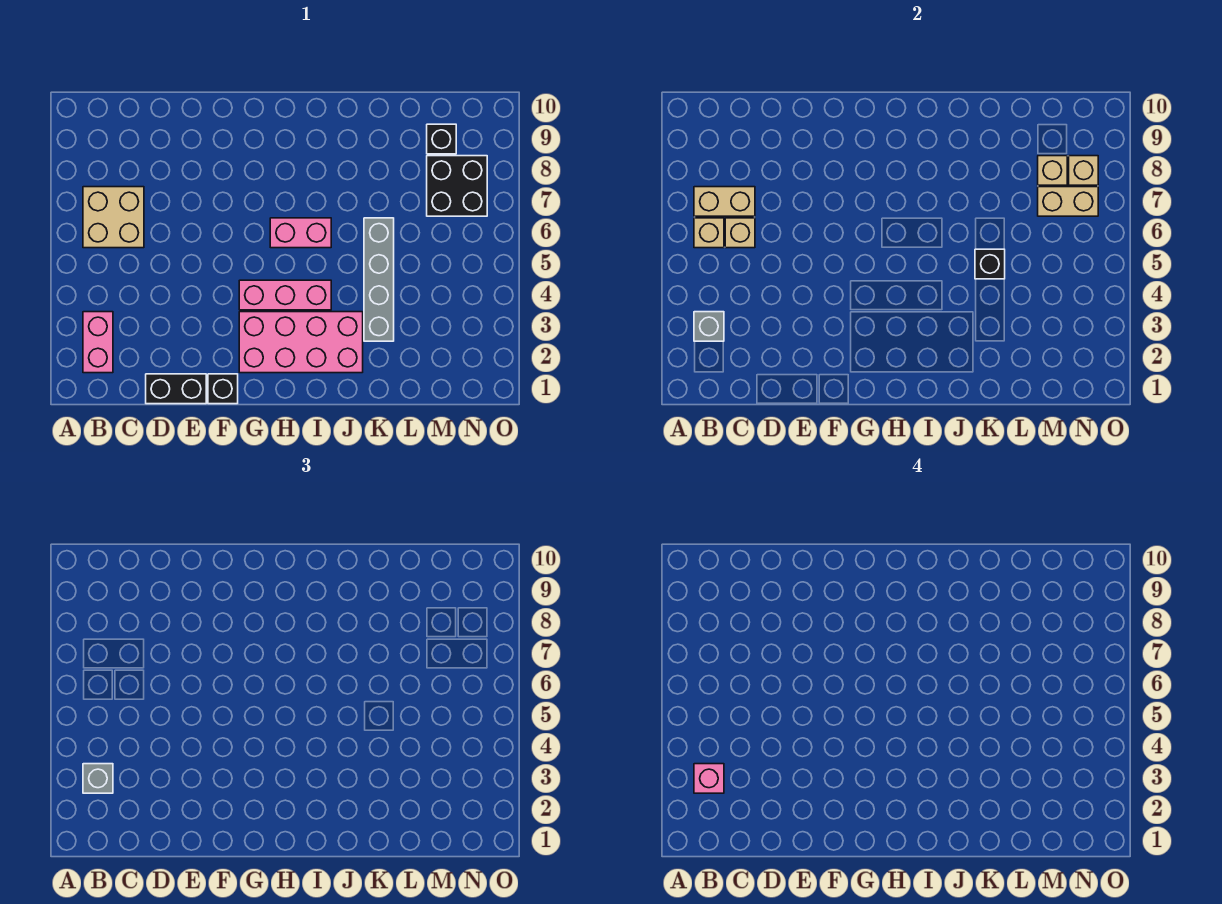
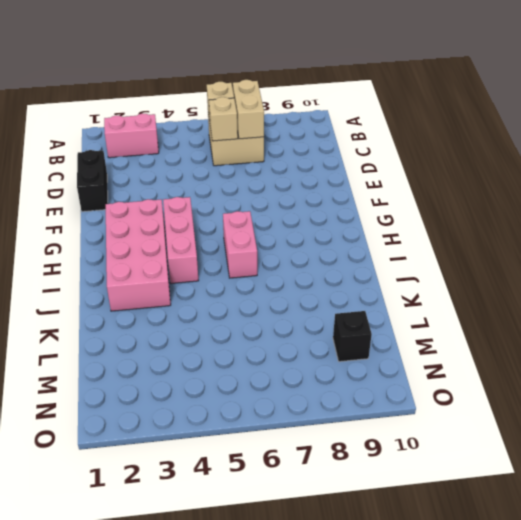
none -> black brick F1 level 1
none -> grey brick K3:K6 level 1
none -> black brick M7:N8 level 1

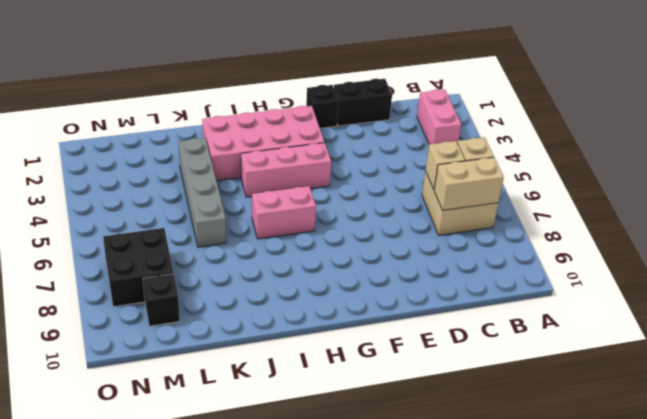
none -> grey brick B3 level 2
none -> black brick K5 level 2
none -> tan brick M7:N7 level 2

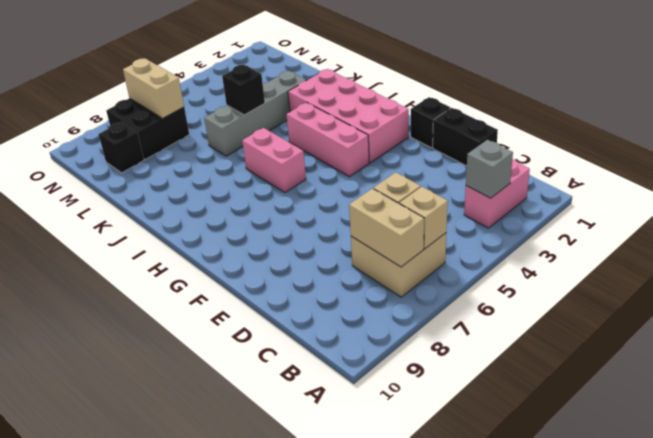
none -> tan brick M8 level 2
none -> tan brick N8 level 2
none -> grey brick B3 level 3

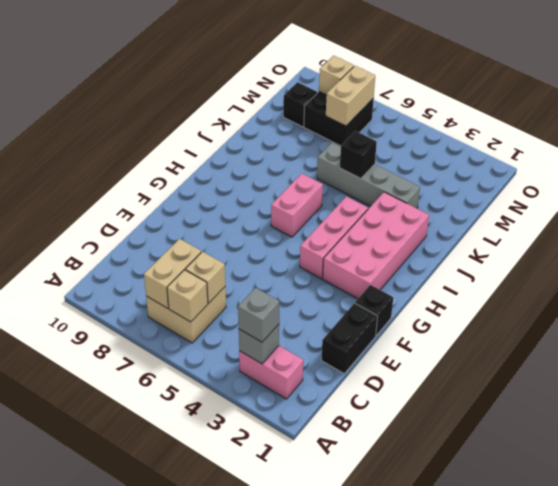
none -> tan brick M8 level 2
none -> pink brick B3 level 4

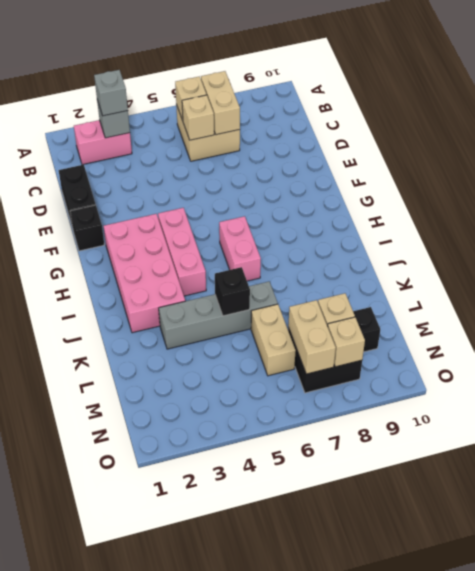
tan brick L6:M6 level 1 -> none
none -> pink brick B3 level 4

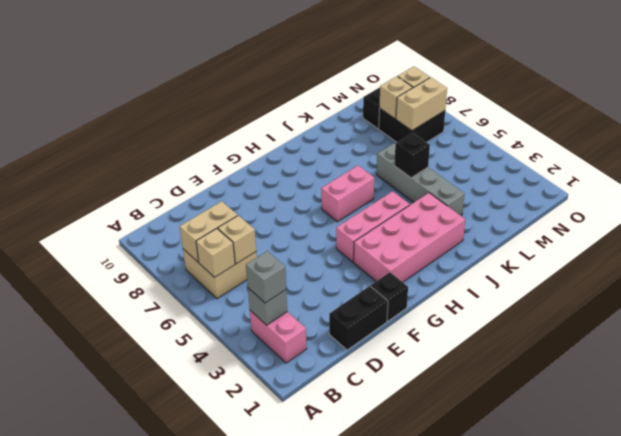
none -> pink brick B3 level 4

